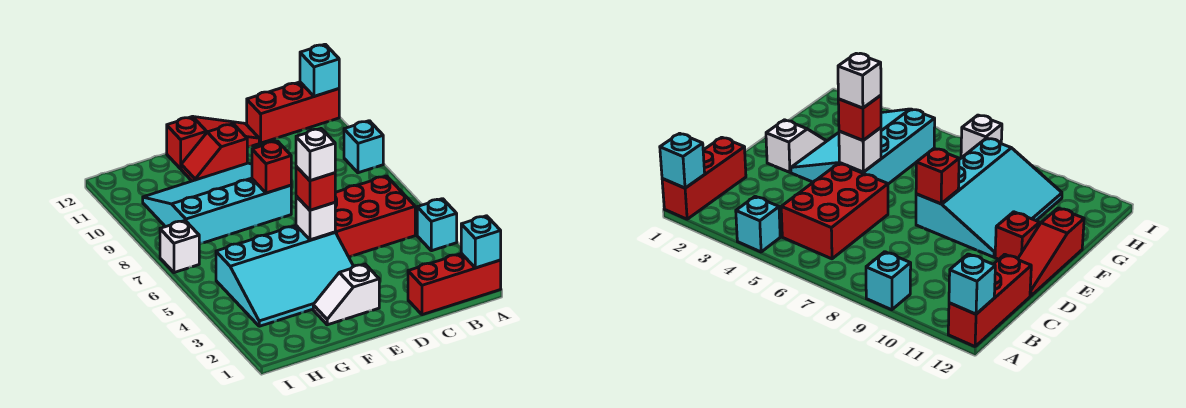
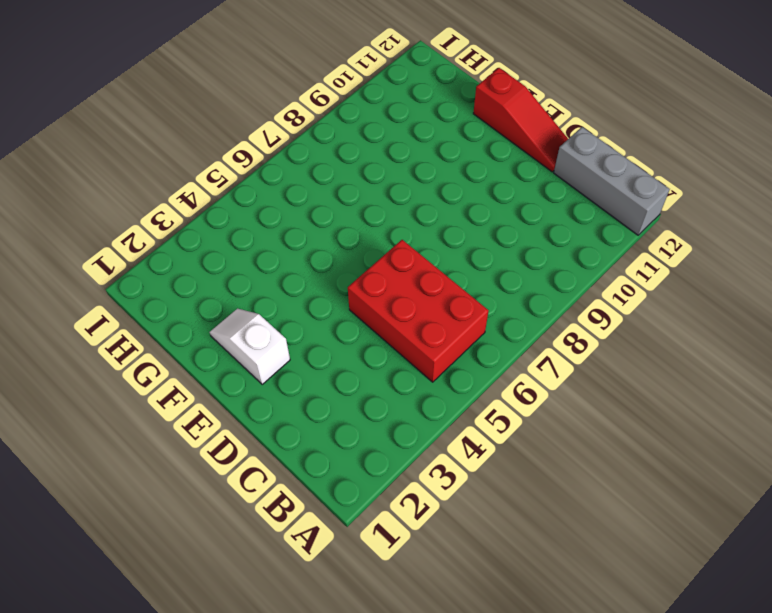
grey brick A12:C12 level 1 -> red brick A12:C12 level 1
none -> red brick A1:C1 level 1
none -> cyan brick A4 level 1
none -> cyan brick A9 level 1

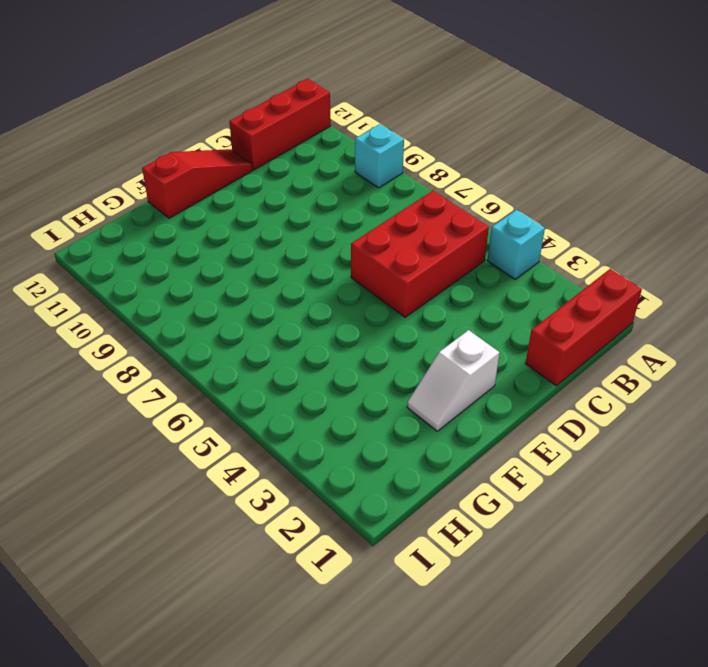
none -> cyan slope E3:H5 level 1 top 5
none -> cyan slope E8:H10 level 1 top 8
none -> red slope E11:F11 level 1 top E

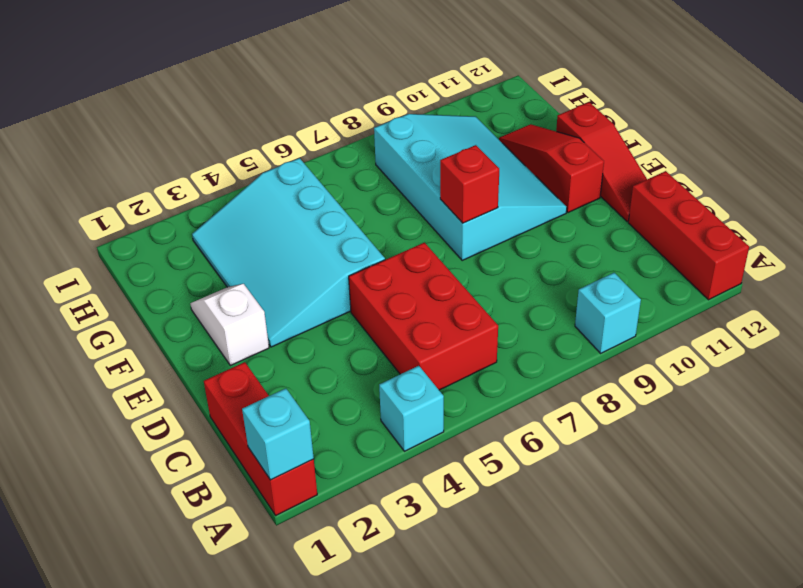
red slope E11:G11 level 1 top E -> red slope E11:F11 level 1 top E
none -> white brick I7 level 1
none -> cyan brick A12 level 2
none -> white brick E5 level 2

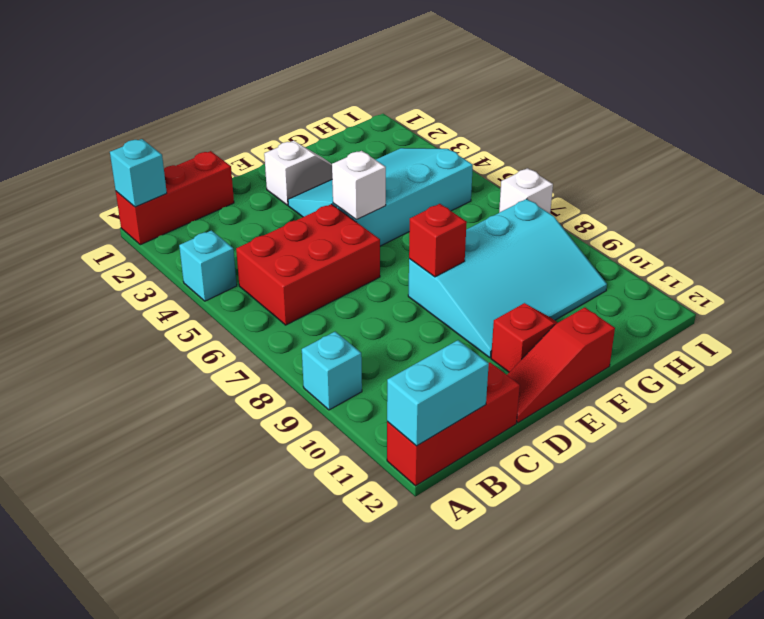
cyan brick A12:B12 level 2 -> cyan brick A12 level 2
none -> red brick E5 level 3
none -> white brick E5 level 4

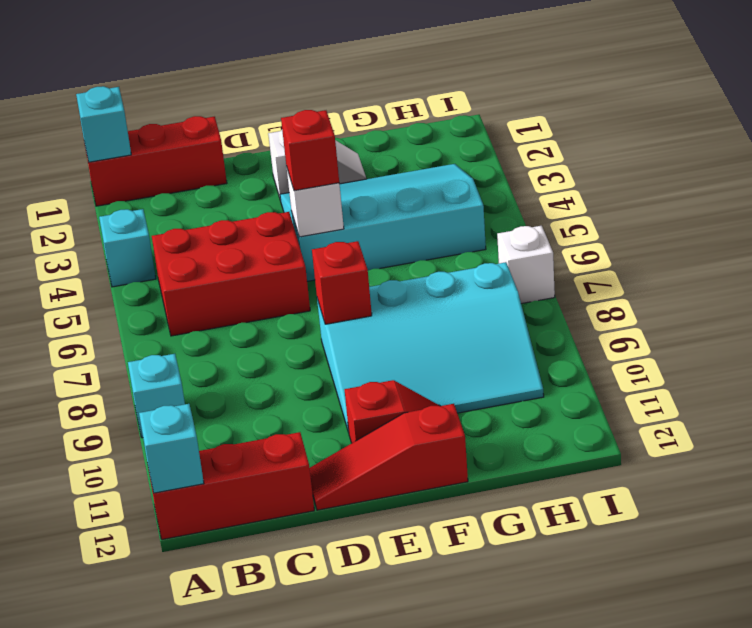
none -> white brick E5 level 4

